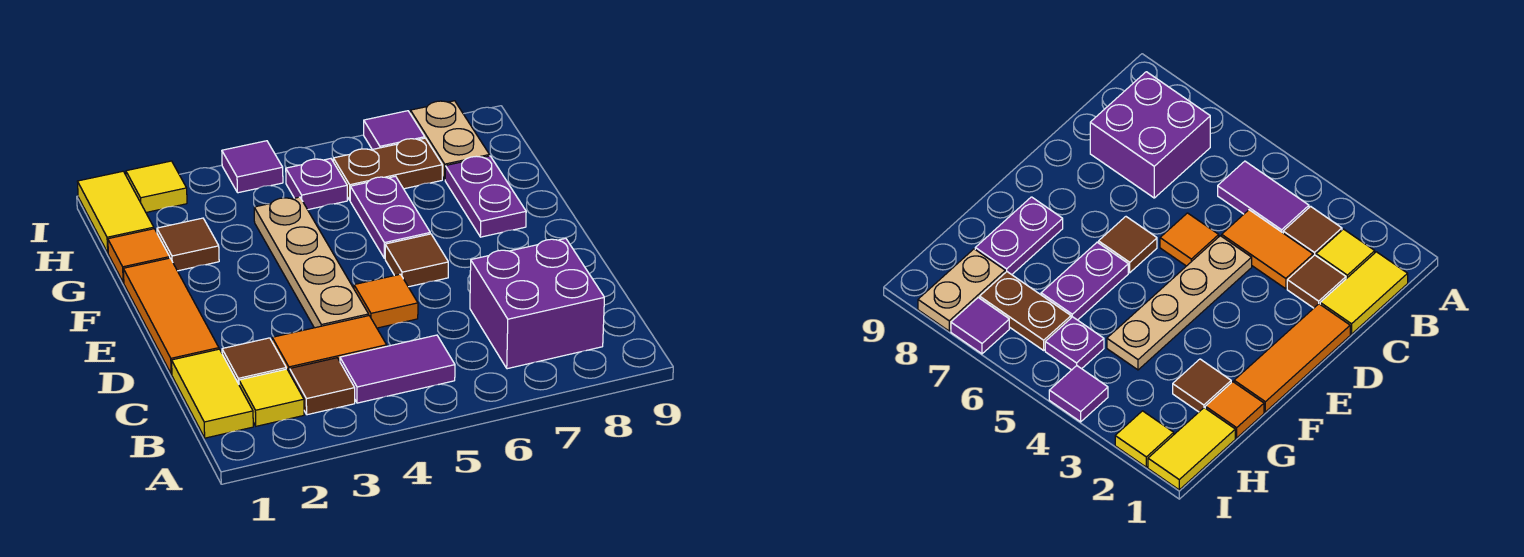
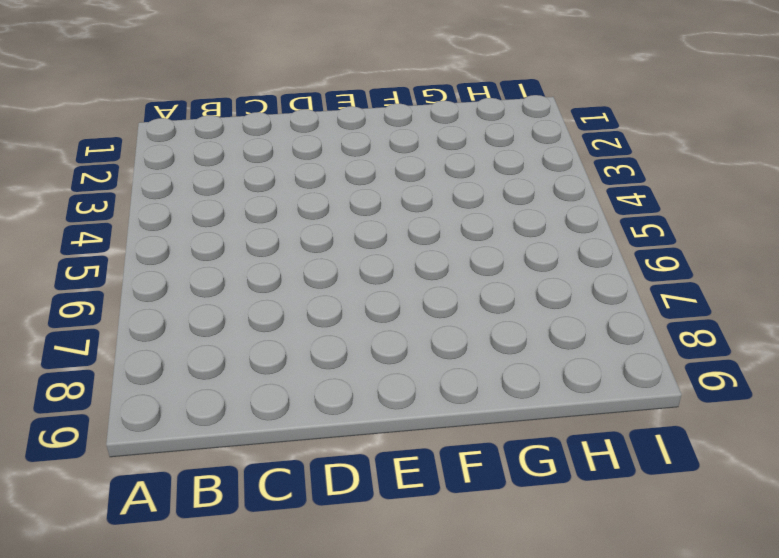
none -> yellow tile B1:C1 level 1
none -> yellow tile B2 level 1
none -> brown tile B3 level 1

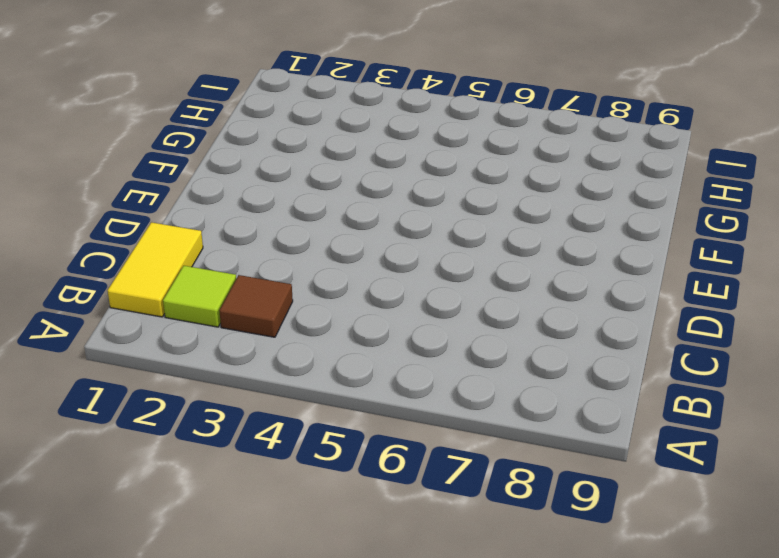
lime tile B2 level 1 -> yellow tile B2 level 1
none -> purple tile B4:B5 level 1
none -> purple brick B7:C8 level 1
none -> brown tile C2 level 1

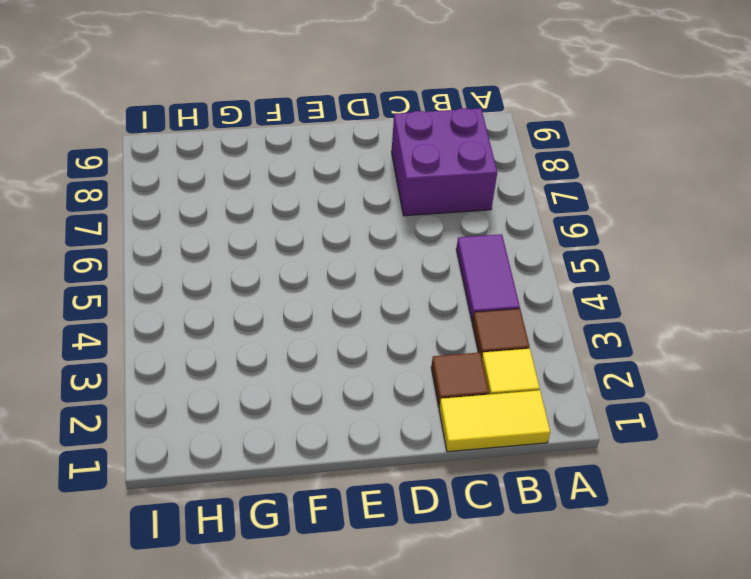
none -> orange tile C3:C4 level 1
none -> orange tile D1:F1 level 1
none -> tan plate D4:G4 level 1

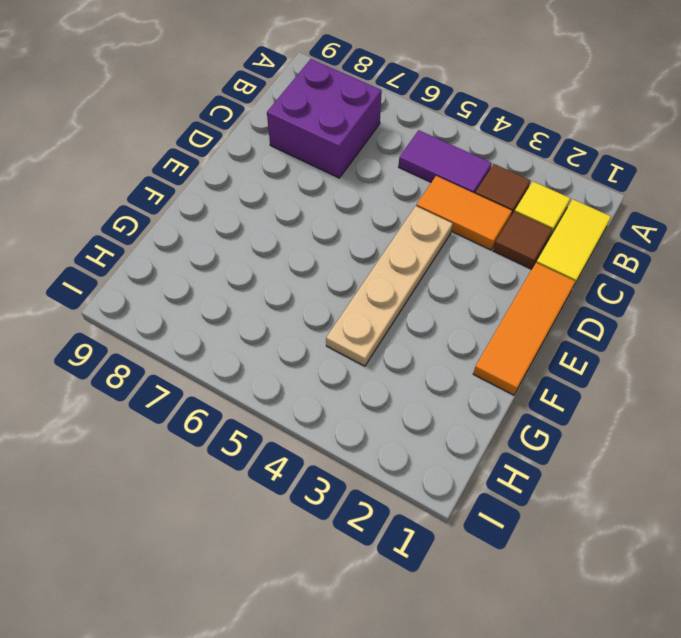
none -> orange tile D5 level 1
none -> brown tile E6 level 1
none -> purple plate F6:G6 level 1

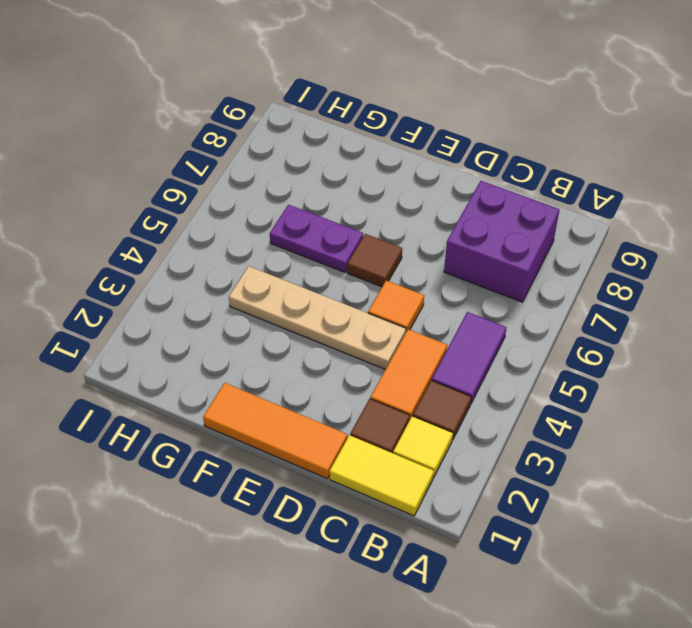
none -> purple plate F8:G8 level 1
none -> orange tile G1 level 1
none -> brown tile G2 level 1

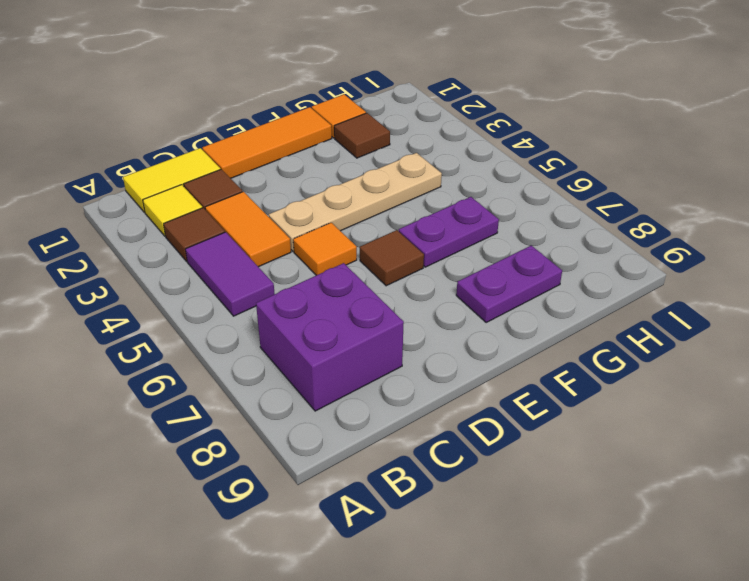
none -> yellow tile H1:I1 level 1
none -> purple plate H5 level 1
none -> brown plate H6:H7 level 1

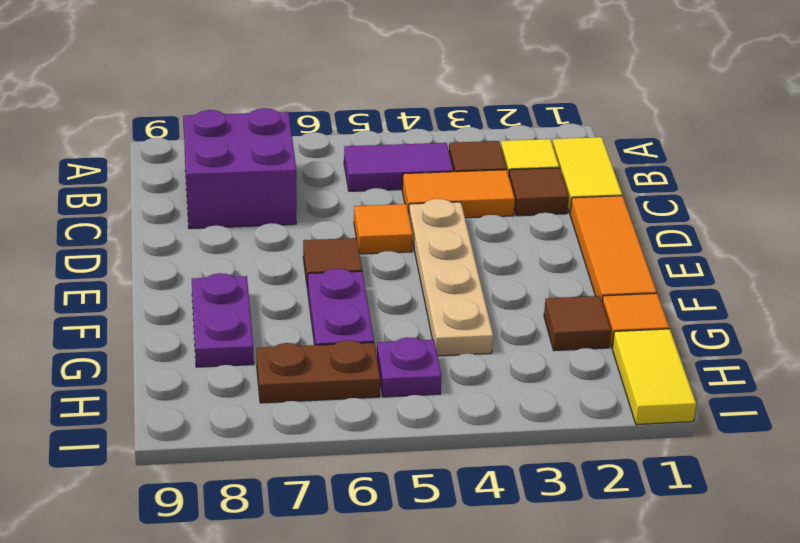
none -> tan plate H8:I8 level 1
none -> yellow tile I2 level 1
none -> purple tile I4 level 1

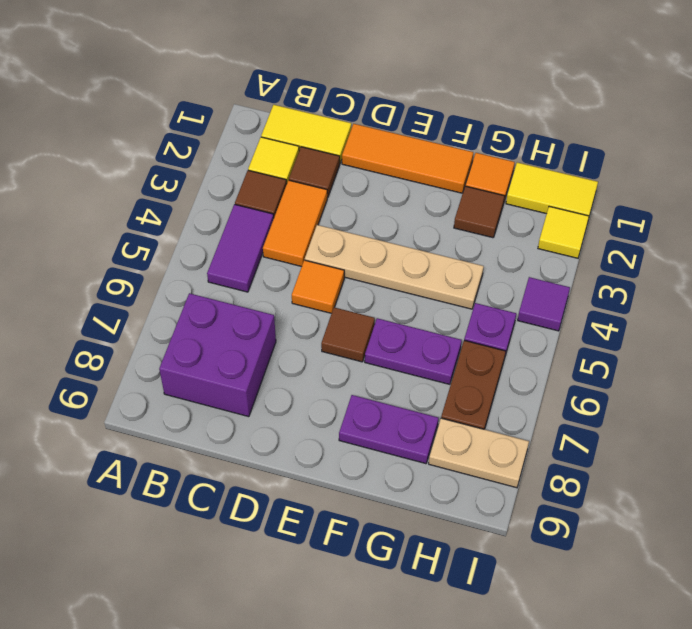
none -> purple tile I7 level 1

